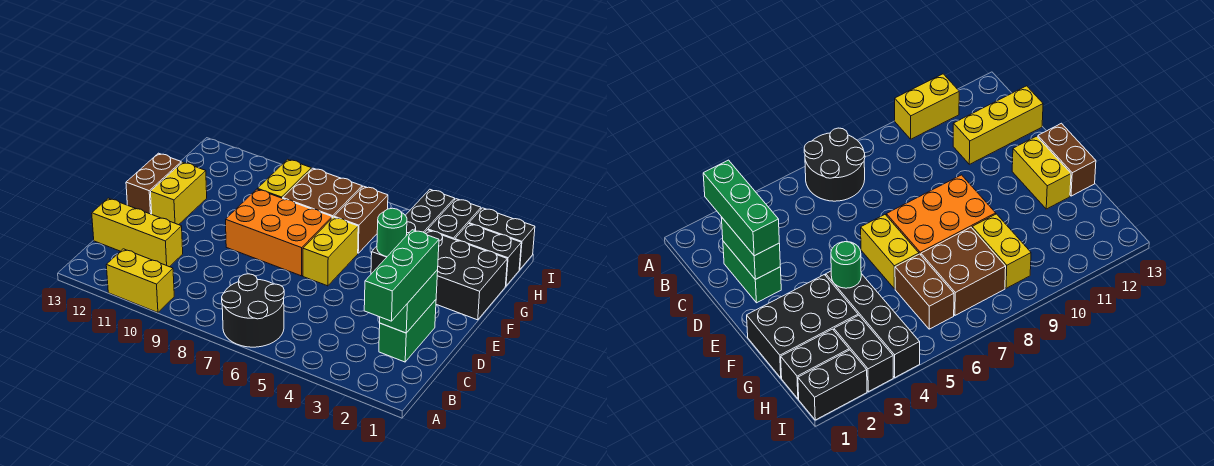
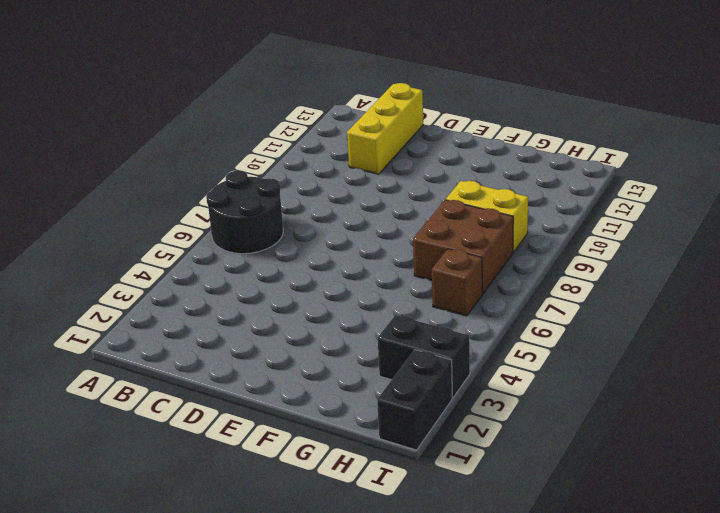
brown brick H6 level 1 -> brown brick G6:H6 level 1
none -> yellow brick A10:A11 level 1
none -> green brick C2:D2 level 1
none -> yellow brick E6:F6 level 1

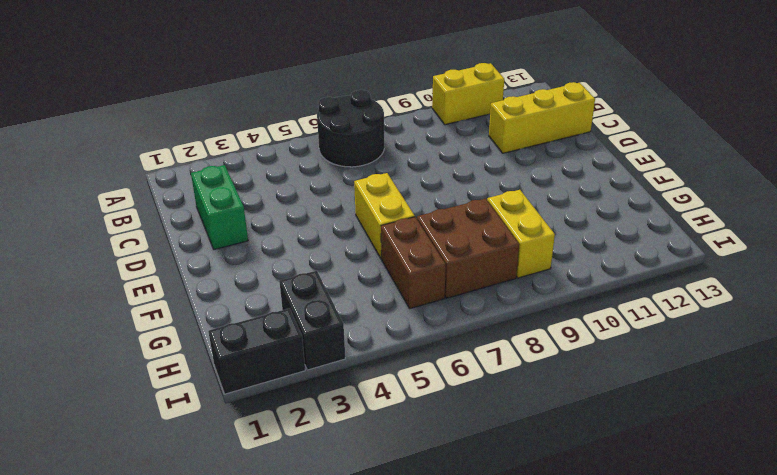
none -> orange brick E7:F9 level 1
none -> yellow brick E12:F12 level 1
none -> brown brick E13:F13 level 1

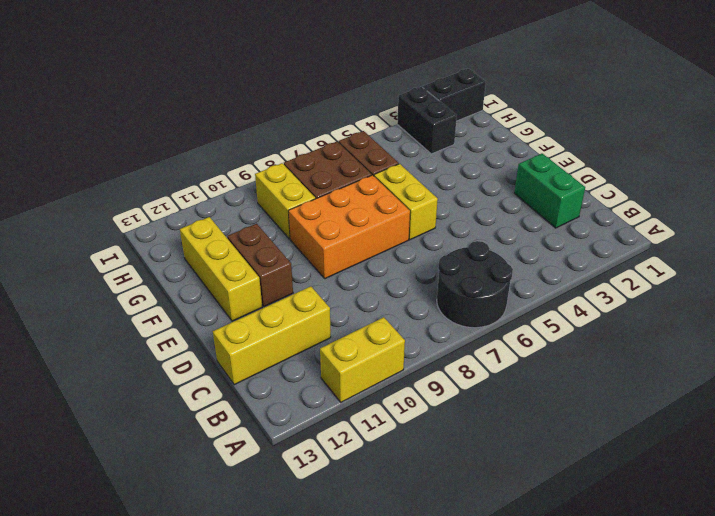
brown brick E11:F11 level 1 -> brown brick E13:F13 level 1
yellow brick E12:G12 level 1 -> yellow brick E12:F12 level 1
none -> black brick F1:G3 level 1
none -> black brick F4:I4 level 1
none -> black brick H1:H2 level 1

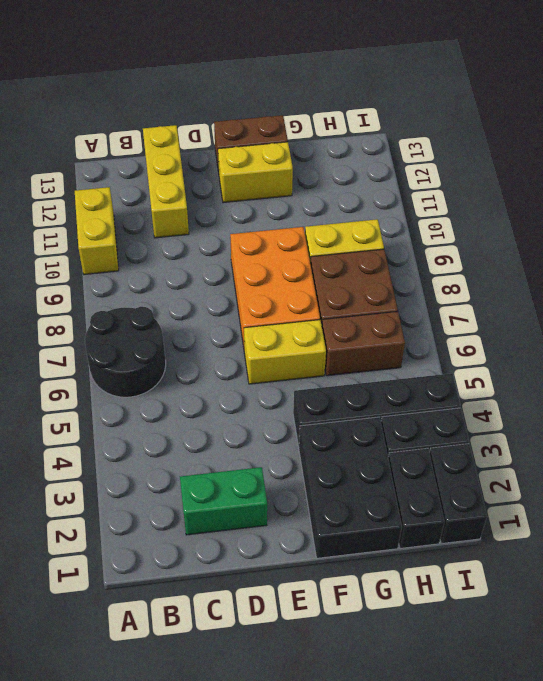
none -> green brick C2:D2 level 2
none -> green round brick F4 level 2
none -> green brick B2:D2 level 3

